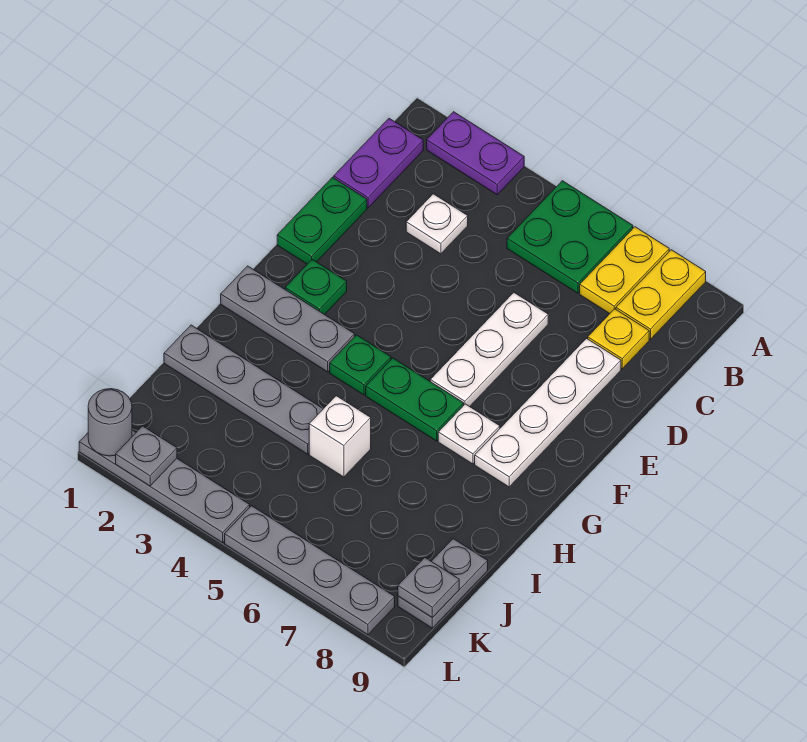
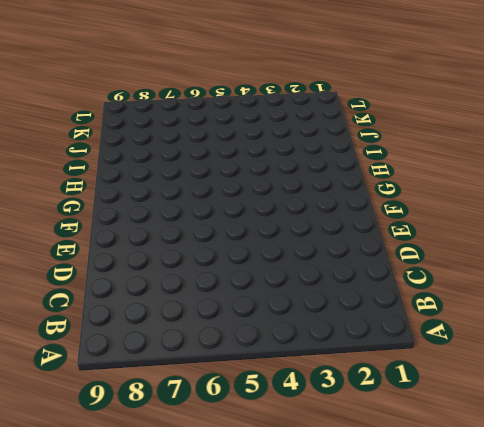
none -> purple plate A2:A3 level 1
none -> green plate A5:B6 level 1
none -> yellow plate A7:B7 level 1

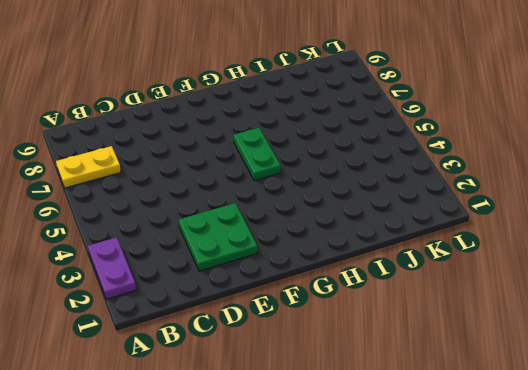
green plate D2:E3 level 1 -> green plate A5:B6 level 1
none -> yellow plate A8:B8 level 1
none -> purple plate B1:C1 level 1
none -> white plate C3 level 1

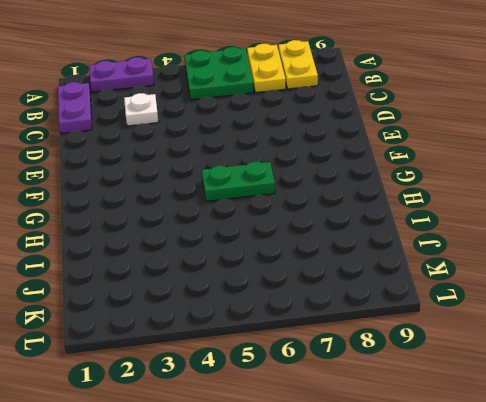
none -> yellow plate C8 level 1
none -> green plate D1:E1 level 1
none -> white plate D6:F6 level 1

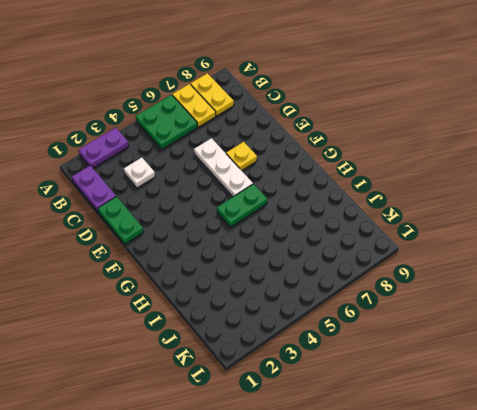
yellow plate E7 level 1 -> yellow plate C8 level 1
none -> white plate D8:G8 level 1
none -> green plate F2 level 1
none -> grey plate G1:G3 level 1

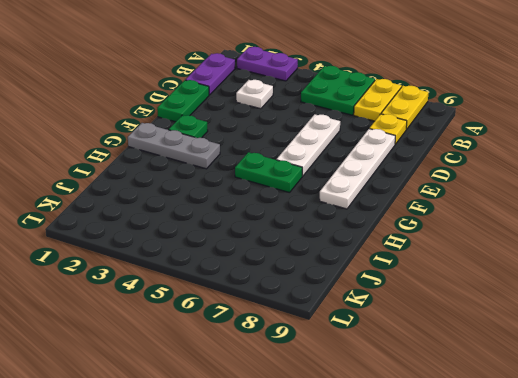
none -> green plate G4 level 1
none -> white plate G7 level 1
none -> grey plate I1:I4 level 1

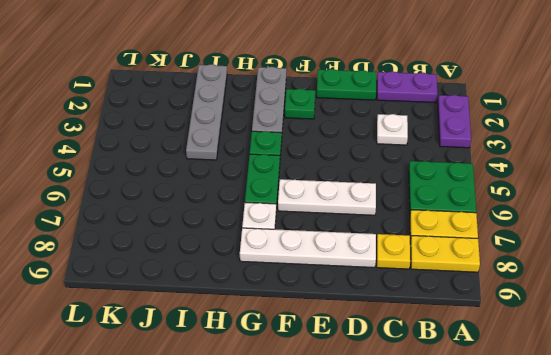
none -> white brick I5 level 1
none -> grey plate J9:K9 level 1
none -> grey plate L1:L4 level 1

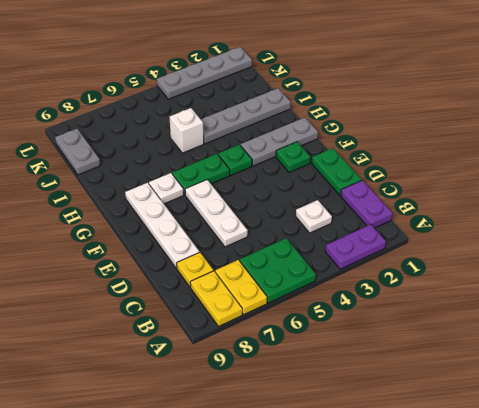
none -> grey plate L5:L8 level 1
none -> grey plate K9 level 2
none -> grey round brick L1 level 2

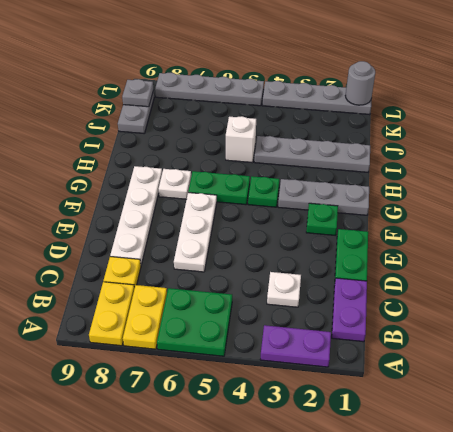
none -> grey plate L2 level 2

